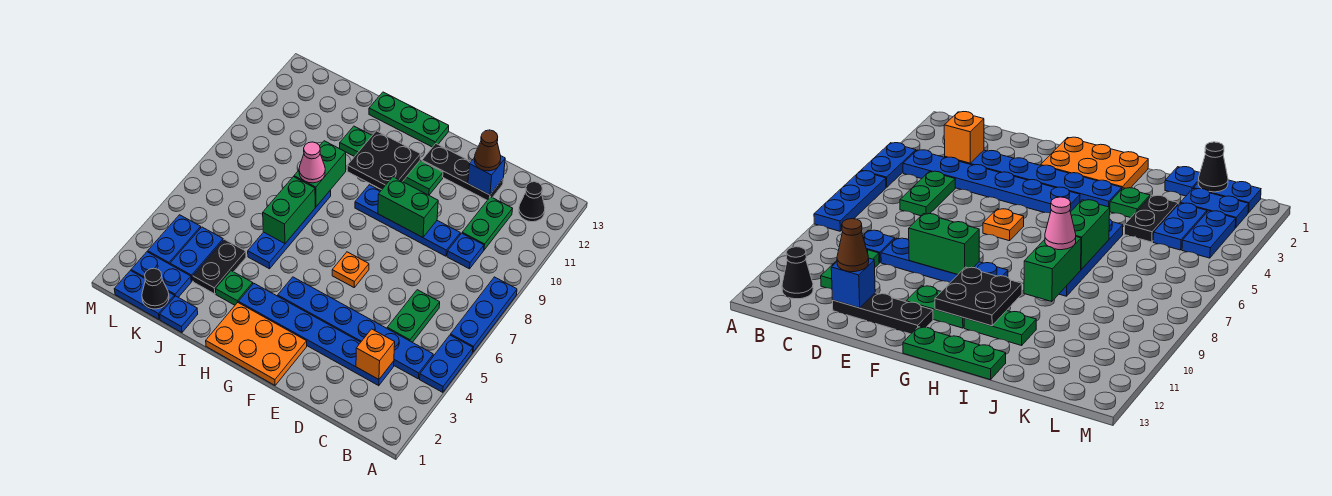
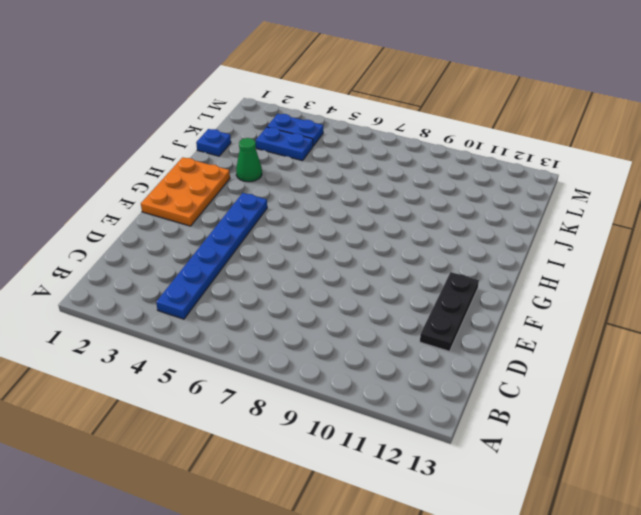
green cone I3 level 1 -> green plate I3 level 1
none -> blue plate A4:A5 level 1
none -> blue plate A6:A8 level 1
none -> black cone B12 level 1
none -> blue plate C3:H3 level 1

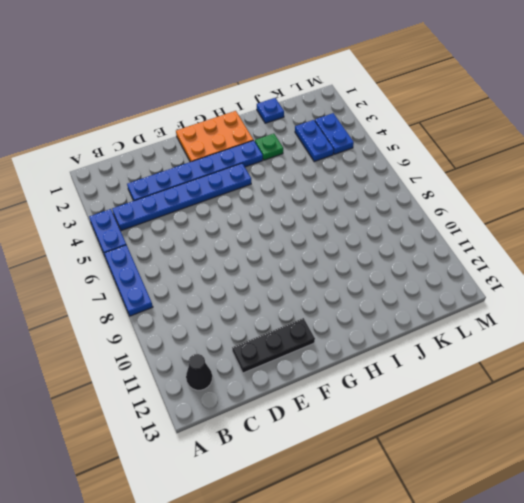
none -> green plate C5:C6 level 1
none -> blue plate C9 level 1
none -> green plate C10:C11 level 1
none -> blue plate D9:G9 level 1

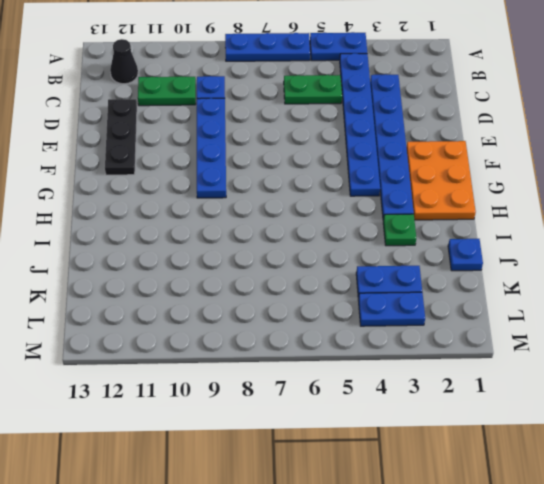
none -> orange plate F6 level 1
none -> green plate F11:G11 level 1
none -> green plate G13:I13 level 1
none -> green plate H11:I11 level 1

